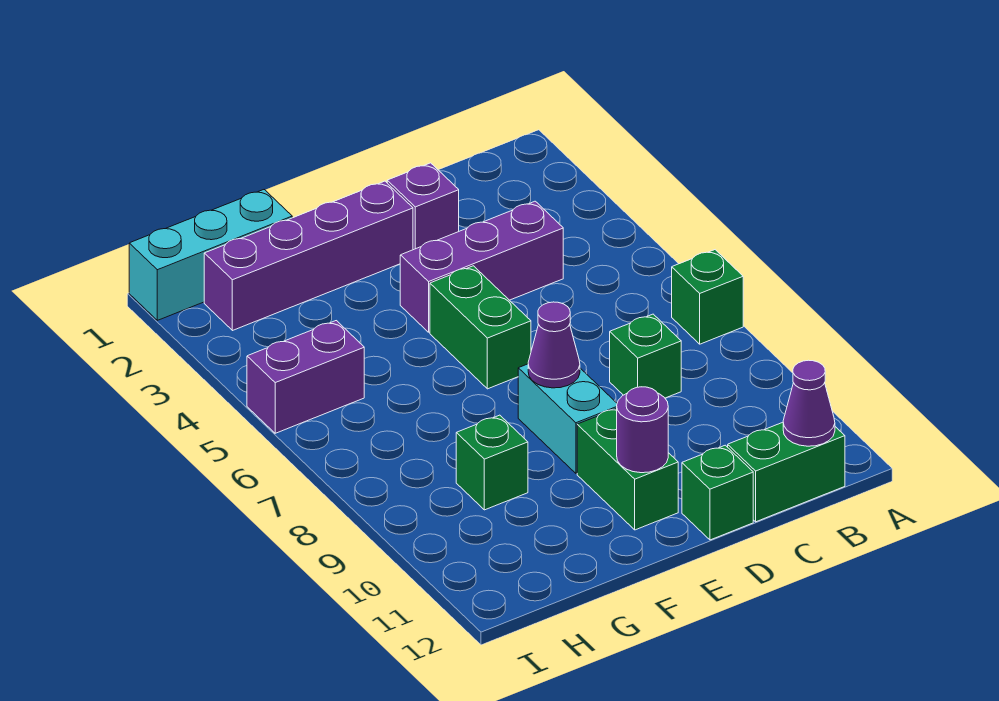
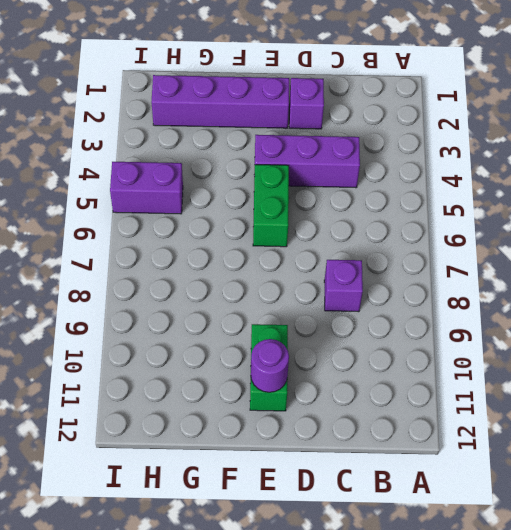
purple brick C8 level 1 -> green brick C8 level 1
none -> green brick A7 level 1
none -> green brick B12:C12 level 1
none -> green brick D12 level 1

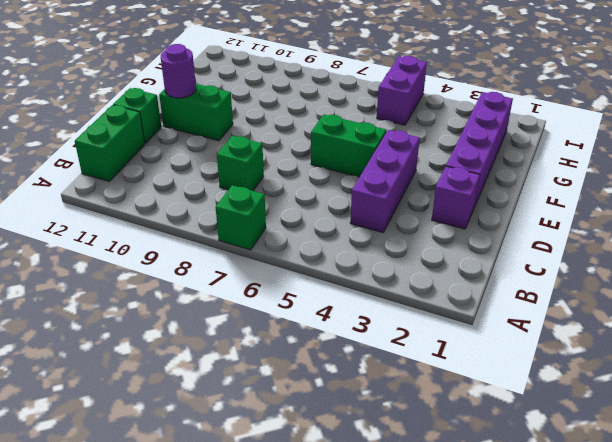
none -> cyan brick E8:E9 level 1
none -> cyan brick G1:I1 level 1
none -> green brick G9 level 1

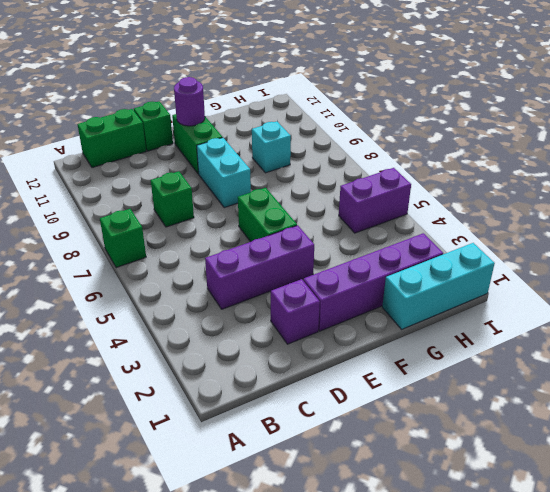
cyan brick G9 level 1 -> green brick G9 level 1
none -> purple cone B12 level 2
none -> purple cone E8 level 2

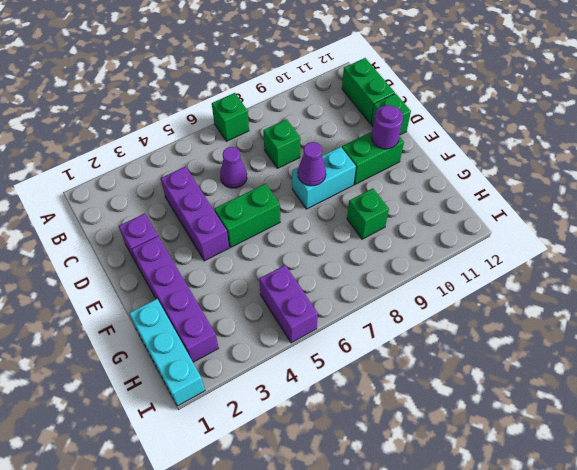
purple cone C6 level 1 -> purple cone B12 level 2

